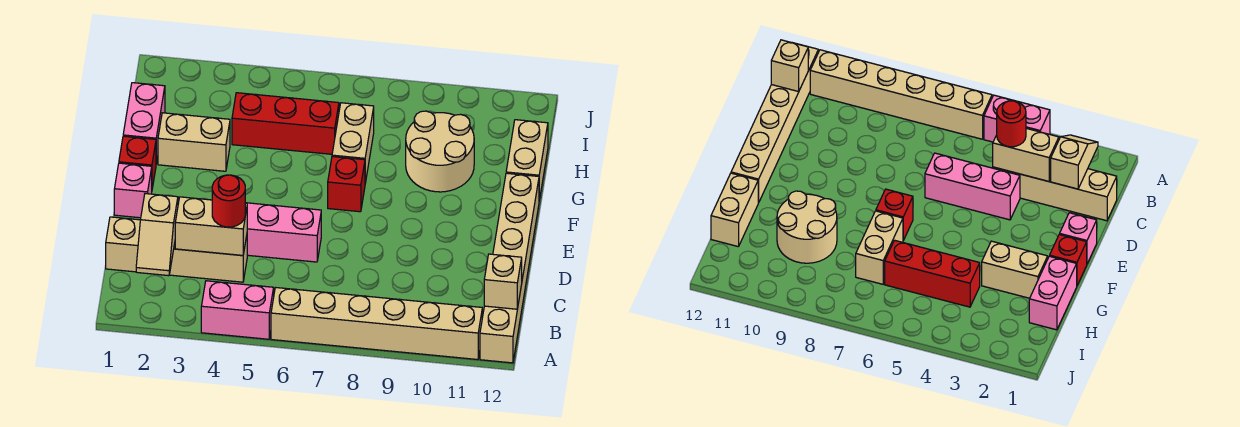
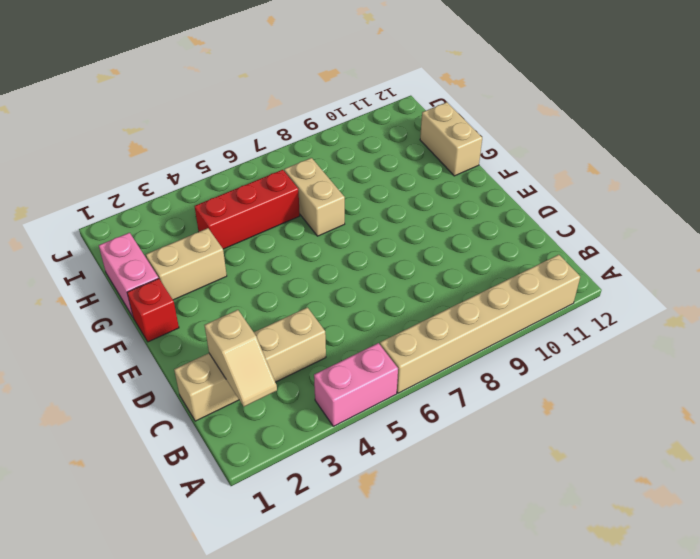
none -> tan brick A12:F12 level 1
none -> pink brick D4:D6 level 1
none -> pink brick E1 level 1

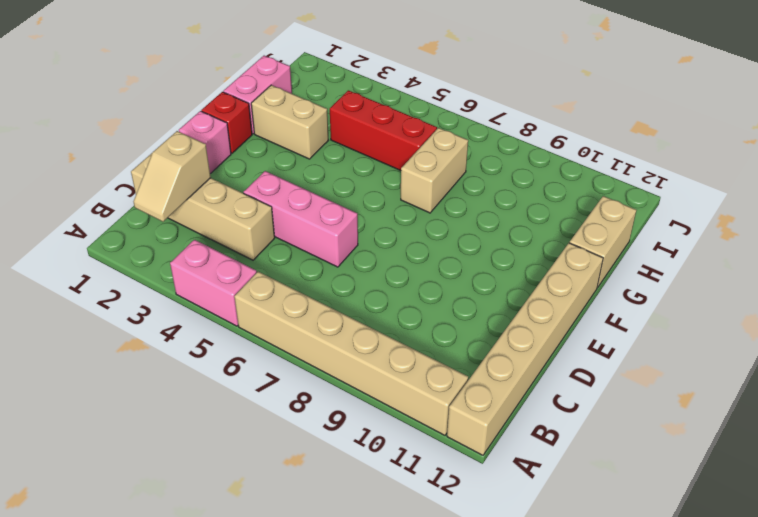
none -> red brick F7 level 1
none -> tan round brick G9:H10 level 1
none -> tan brick B12 level 2

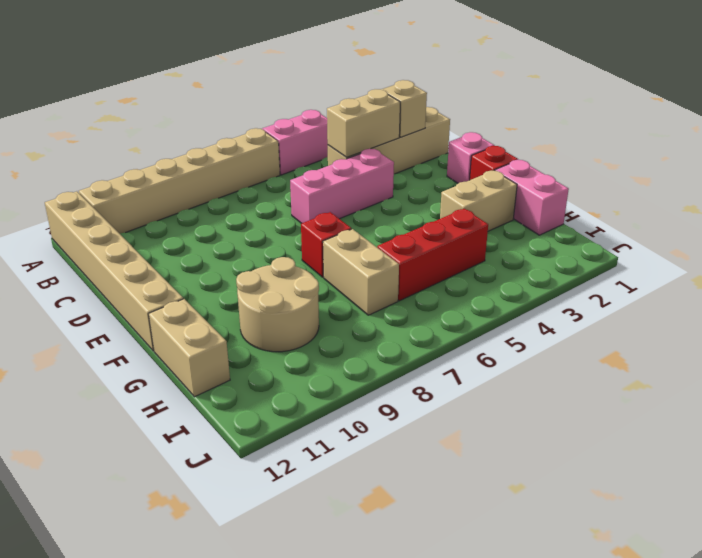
none -> tan brick B12 level 2
none -> red round brick C4 level 3

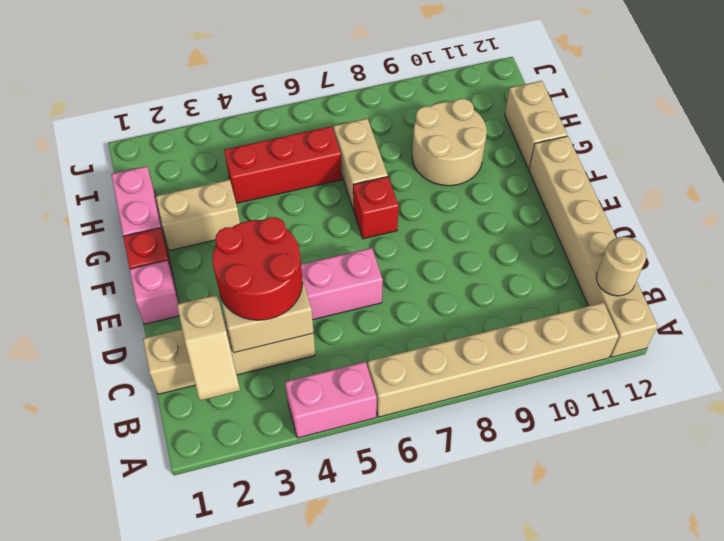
tan round brick B12 level 2 -> tan brick B12 level 2
red round brick C3:D4 level 3 -> red round brick C4 level 3

